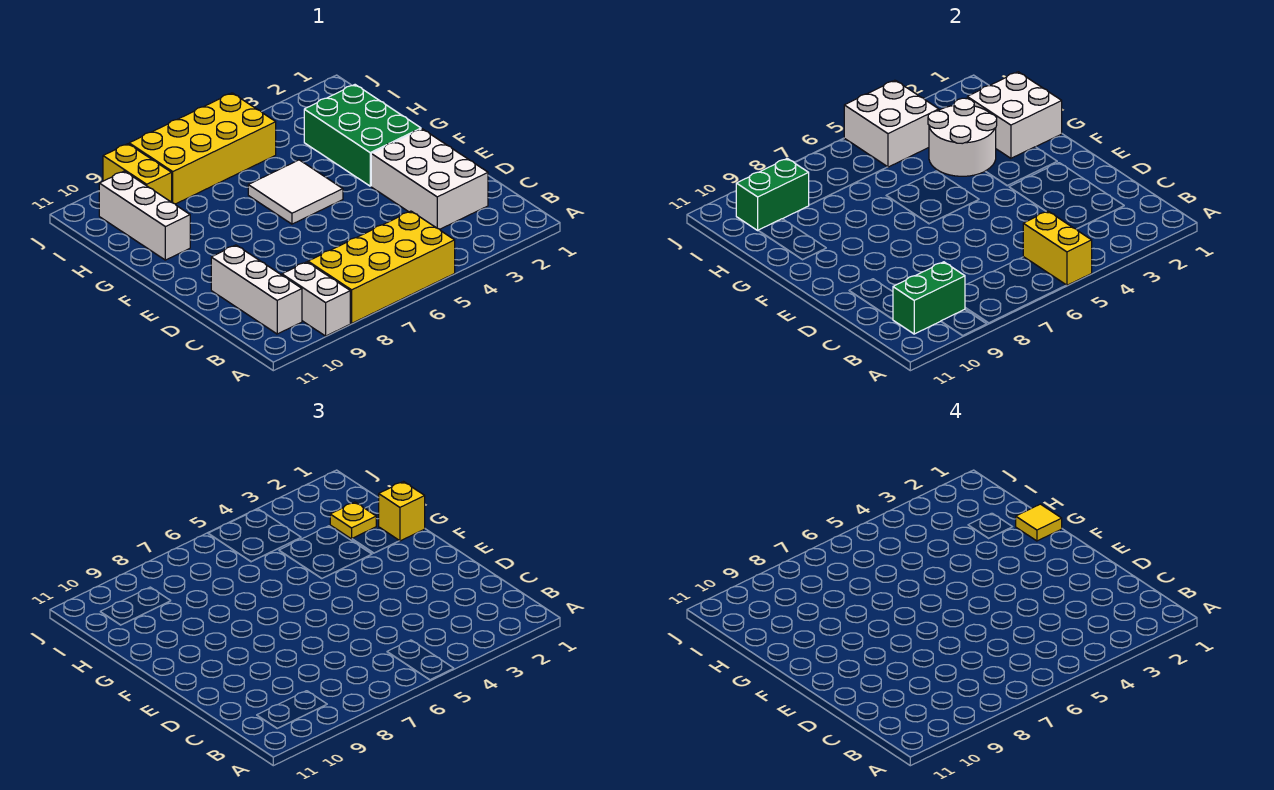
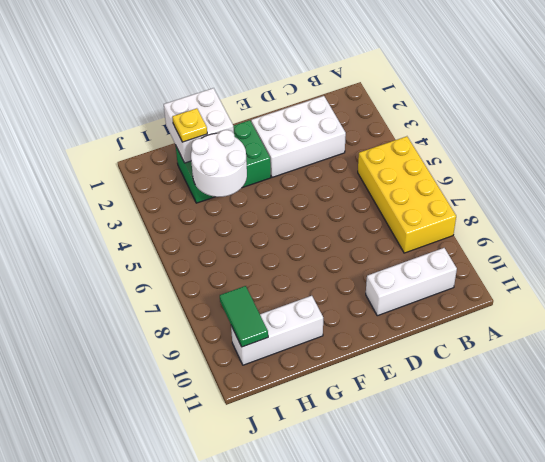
green tile I9:I10 level 2 -> green brick I9:I10 level 2
none -> white brick A9:B9 level 1
none -> white tile F5:G6 level 1
none -> yellow brick I5:J8 level 1

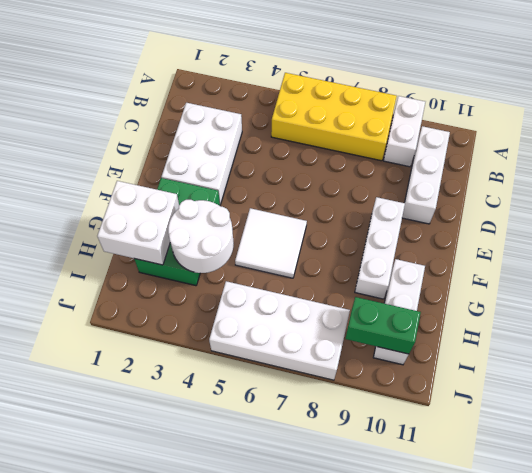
white brick E9:G9 level 1 -> none
white brick I5:J8 level 1 -> yellow brick I5:J8 level 1
none -> yellow brick I9:J9 level 1
none -> yellow brick A5:B5 level 2
none -> green brick B9:B10 level 2

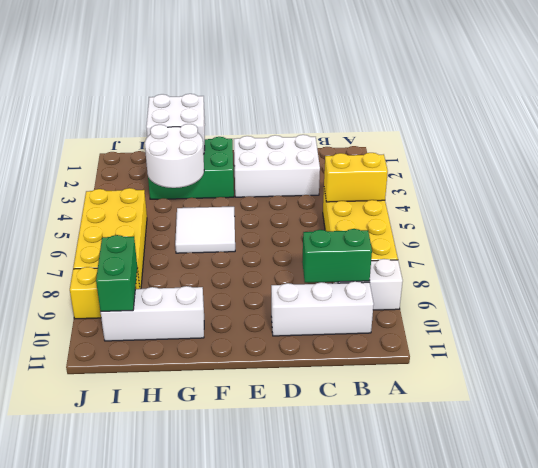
green brick B9:C9 level 2 -> green brick B9:B10 level 2
none -> white brick I4:J5 level 2
none -> yellow brick G1 level 3
none -> yellow plate H2 level 3

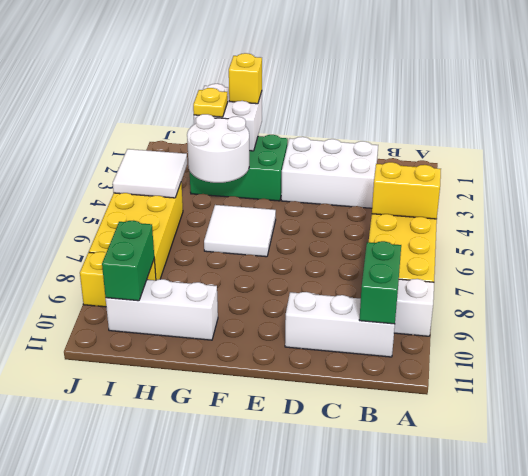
white tile I4:J5 level 2 -> white brick I4:J5 level 2
none -> yellow tile G1 level 4

